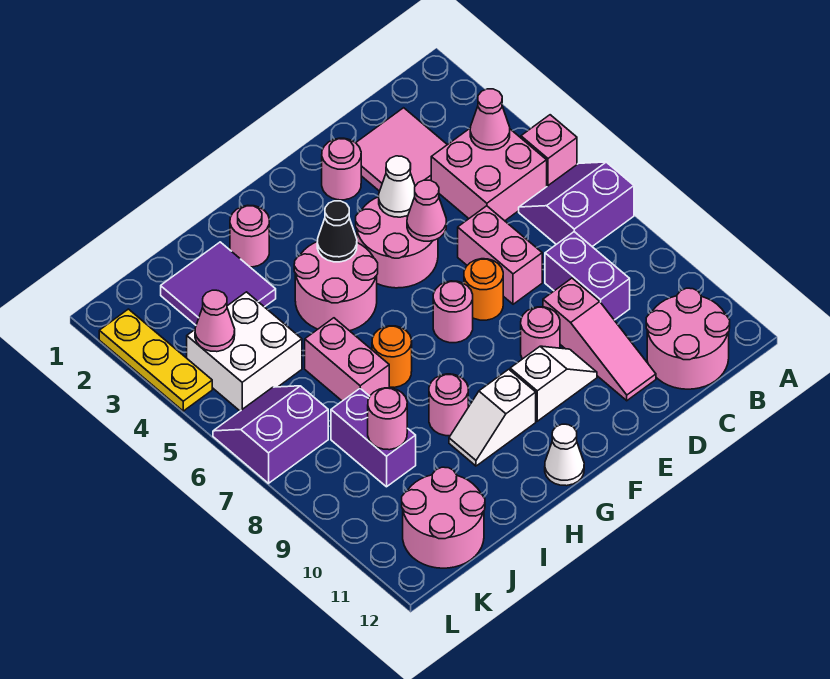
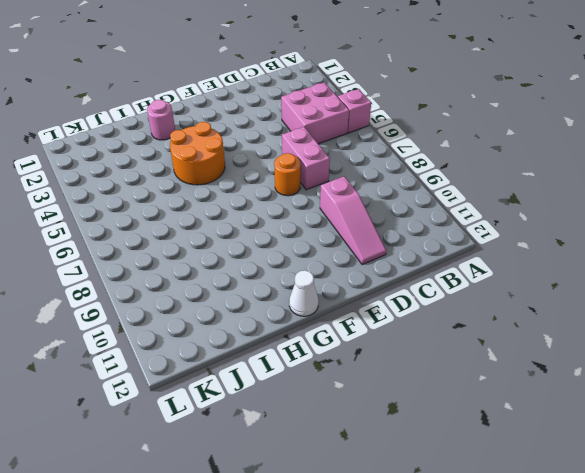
orange round brick G4:H5 level 1 -> pink round brick G4:H5 level 1
none -> purple slope A6:B7 level 1 top 7
none -> pink round brick B11:C12 level 1
none -> pink tile C2:D3 level 1
none -> purple brick C8:C9 level 1

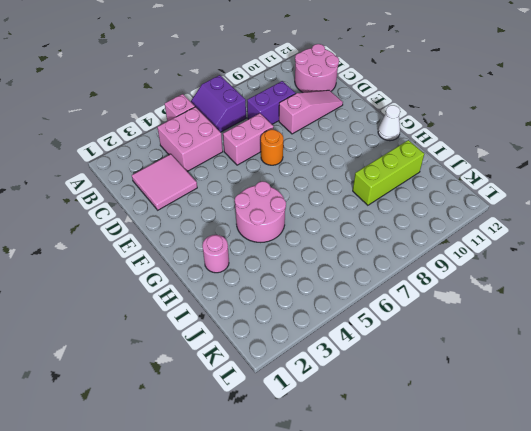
lime brick I9:I11 level 1 -> none
none -> pink round brick E2 level 1
none -> pink round brick E4:F5 level 1
none -> pink round brick E9 level 1
none -> white slope E10:F10 level 1 top F

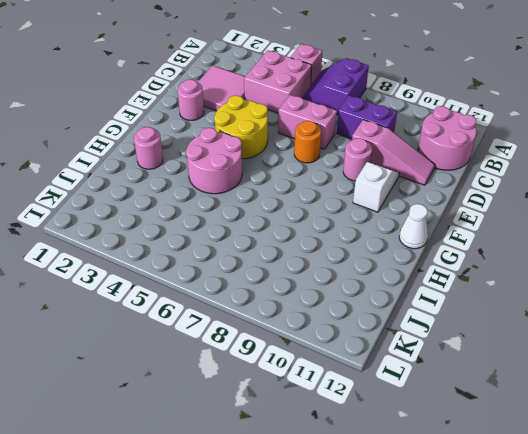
yellow round brick E4:F5 level 1 -> pink round brick E4:F5 level 1
none -> pink round brick F7 level 1
none -> white slope G10:H10 level 1 top G
none -> orange round brick H7 level 1
none -> pink round brick H9 level 1

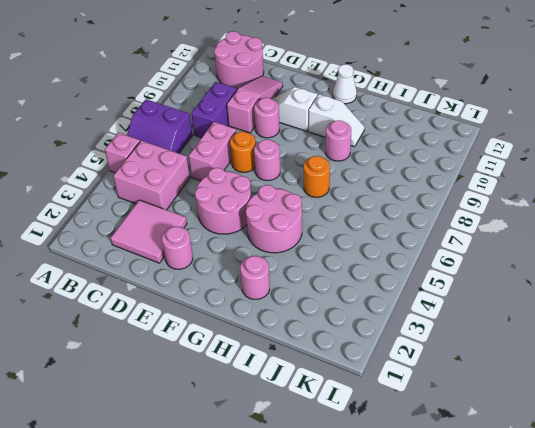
none -> purple tile I2:J3 level 1
none -> pink brick I6:I7 level 1
none -> white brick J4:K5 level 1
none -> purple brick J8:J9 level 1

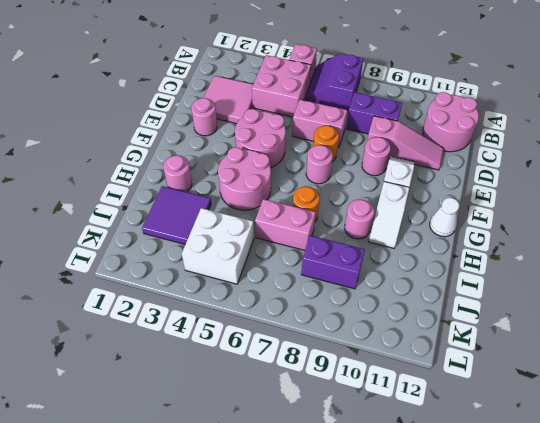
none -> pink round brick J11:K12 level 1
none -> purple slope K6:L7 level 1 top 7
none -> yellow plate L2:L4 level 1
none -> pink cone B4 level 2

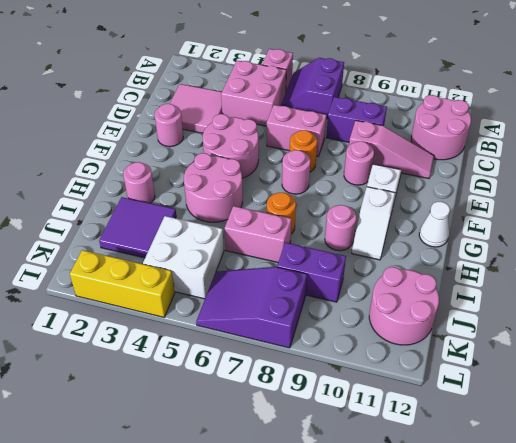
purple slope K6:L8 level 1 top 8 -> purple slope K6:L7 level 1 top 7
yellow brick L2:L4 level 1 -> yellow plate L2:L4 level 1
none -> pink cone B4 level 2
none -> white cone E4 level 2
none -> pink cone E5 level 2
none -> black cone G4 level 2

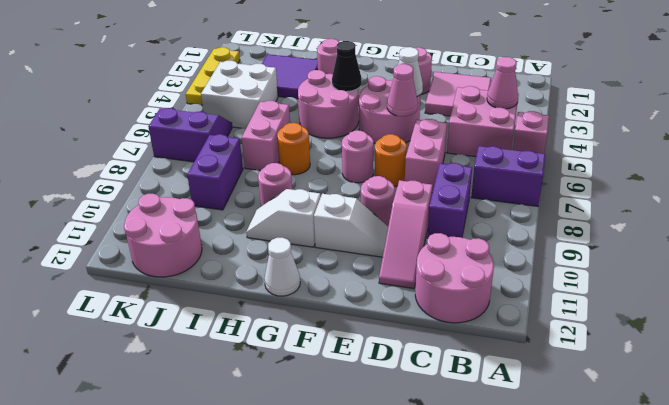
none -> pink round brick J9 level 2
none -> pink cone K4 level 2

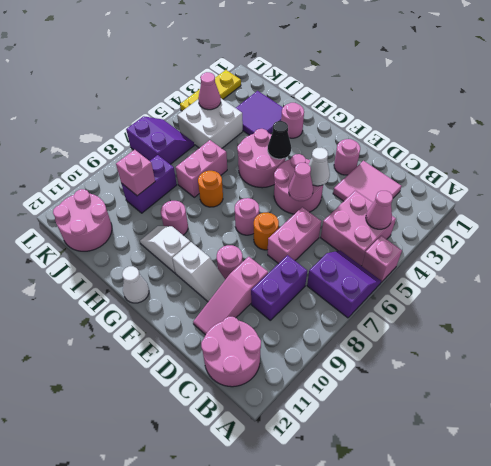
pink brick J9 level 2 -> pink round brick J9 level 2

